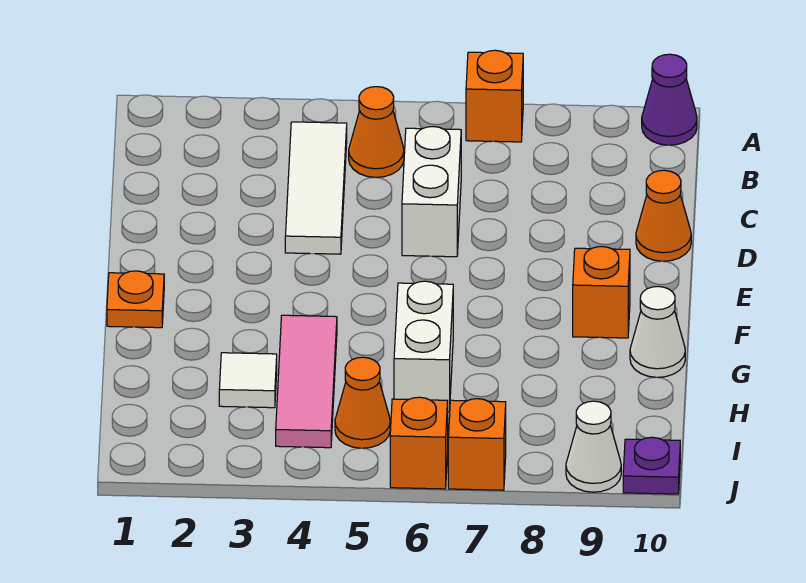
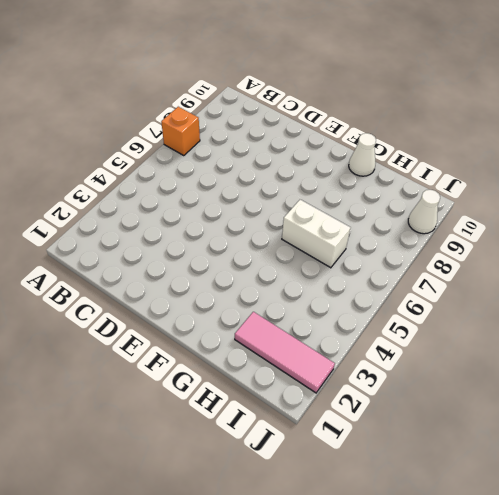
pink tile H2:J2 level 1 -> pink tile G4:I4 level 1
none -> purple cone A10 level 1
none -> white tile B4:D4 level 1
none -> orange cone B5 level 1

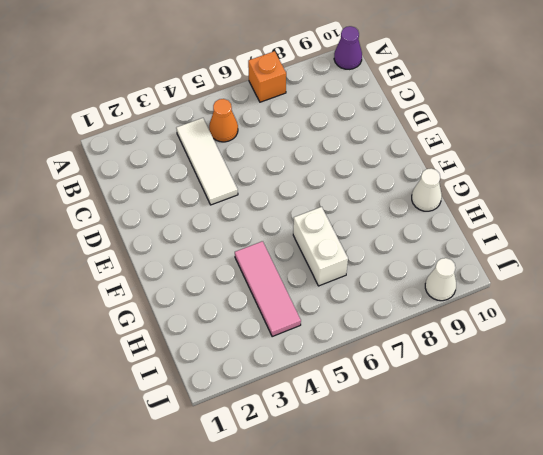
none -> white brick C6:D6 level 1
none -> orange cone D10 level 1
none -> orange plate F1 level 1

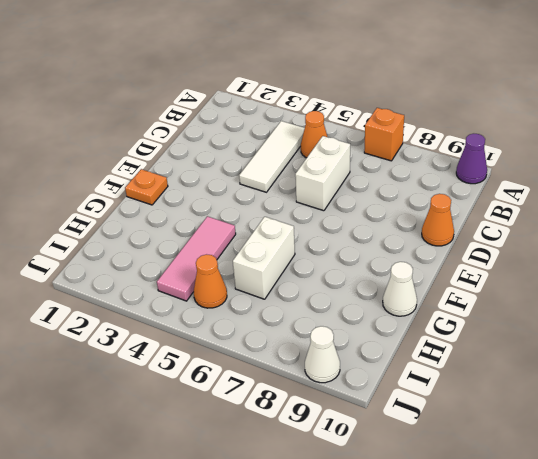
none -> orange brick F9 level 1
none -> white tile H3 level 1
none -> orange brick J6 level 1

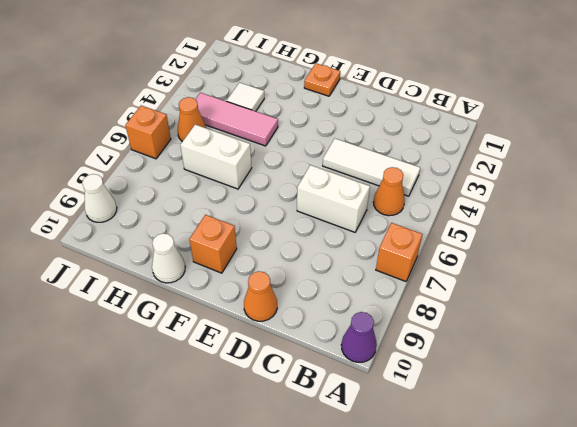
none -> orange brick J7 level 1
none -> purple plate J10 level 1

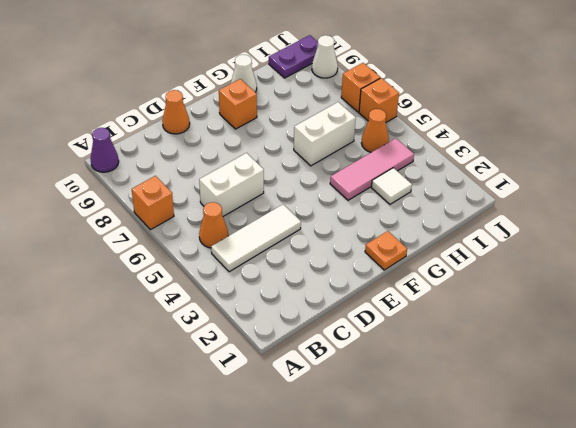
purple plate I10:J10 level 1 -> purple plate J10 level 1

